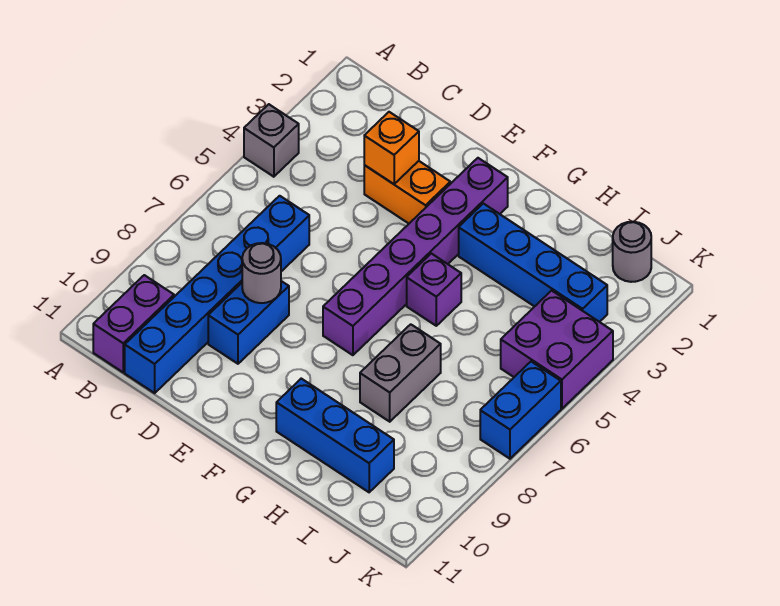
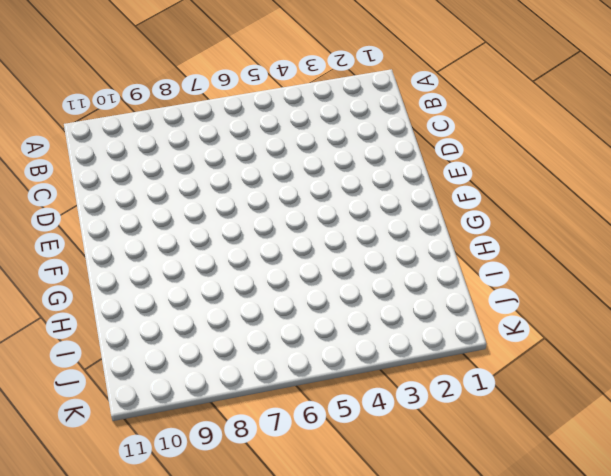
none -> grey brick A4 level 1
none -> purple brick B10:B11 level 1
none -> blue brick C6:C11 level 1

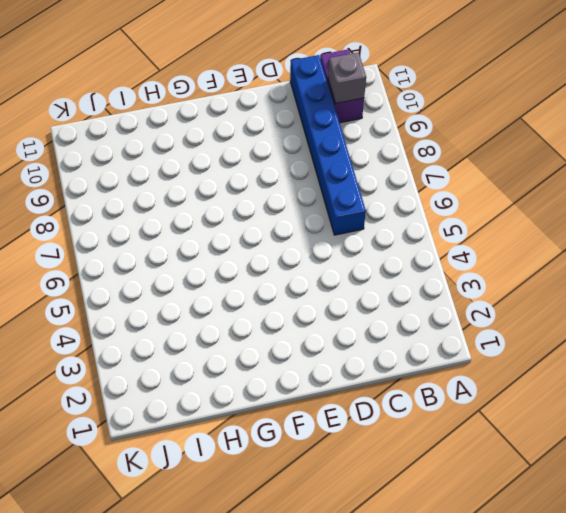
grey brick B10 level 2 -> grey brick A4 level 1
none -> orange brick D3:E3 level 1
none -> blue brick D8:D9 level 1
none -> purple brick F2:F7 level 1

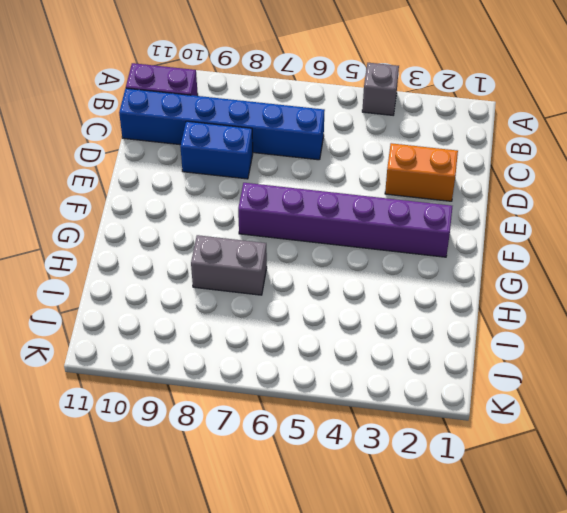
orange brick D2:D3 level 1 -> orange brick D3:E3 level 1
none -> blue brick G3:J3 level 1
none -> purple brick G5 level 1
none -> blue brick G10:I10 level 1

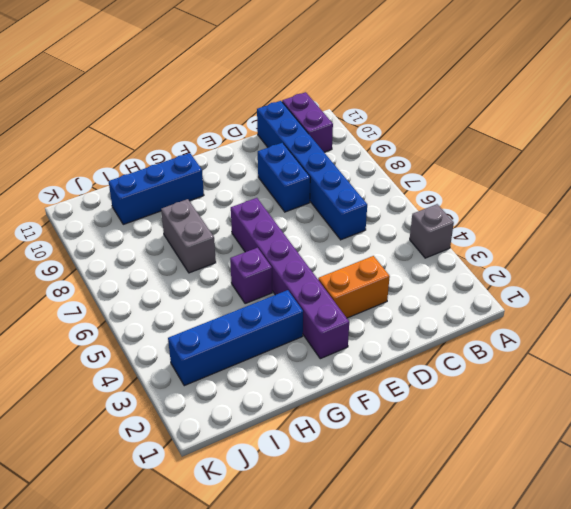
none -> grey round brick J1 level 1
none -> purple brick J4:K5 level 1
none -> blue brick K6:K7 level 1

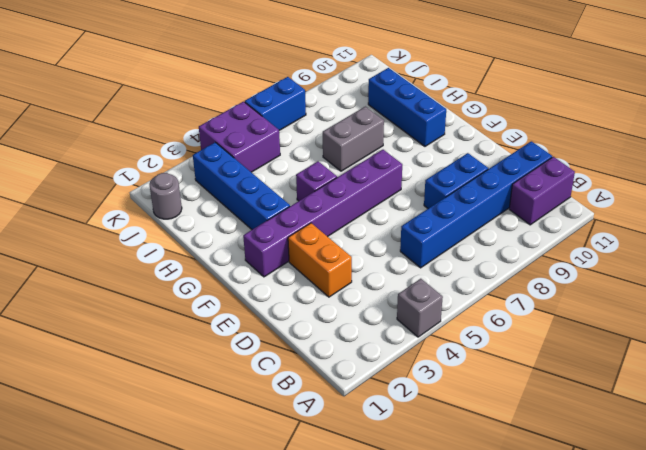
none -> orange brick D3 level 2
none -> grey round brick D8 level 2

